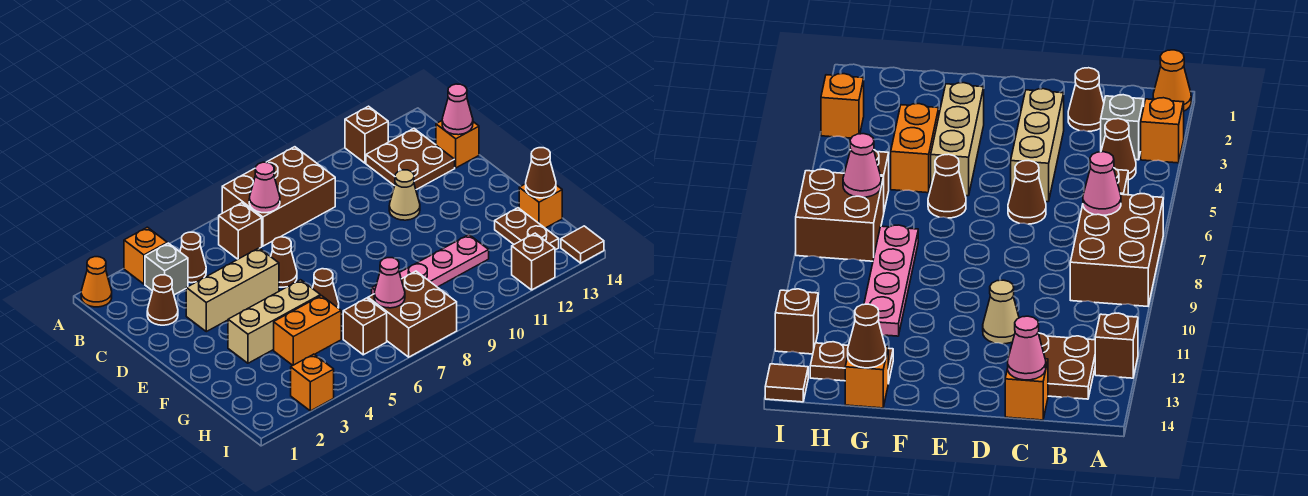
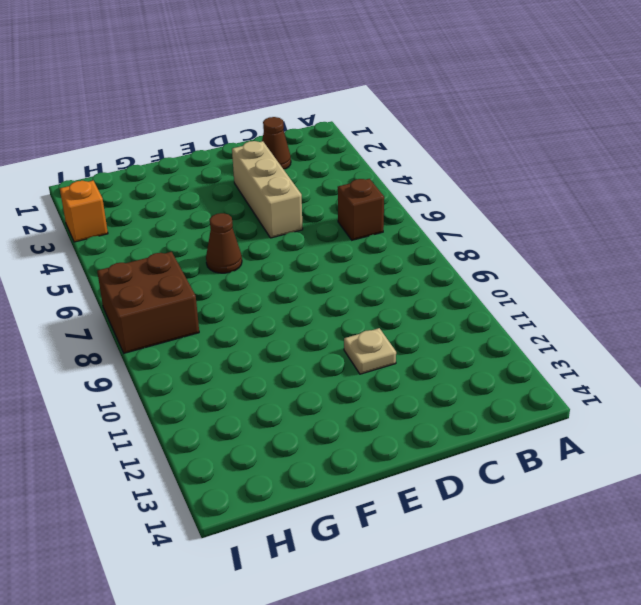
tan plate D11 level 1 -> tan cone D11 level 1
none -> orange cone A1 level 1
none -> orange brick A3 level 1
none -> brown brick A7:B9 level 1

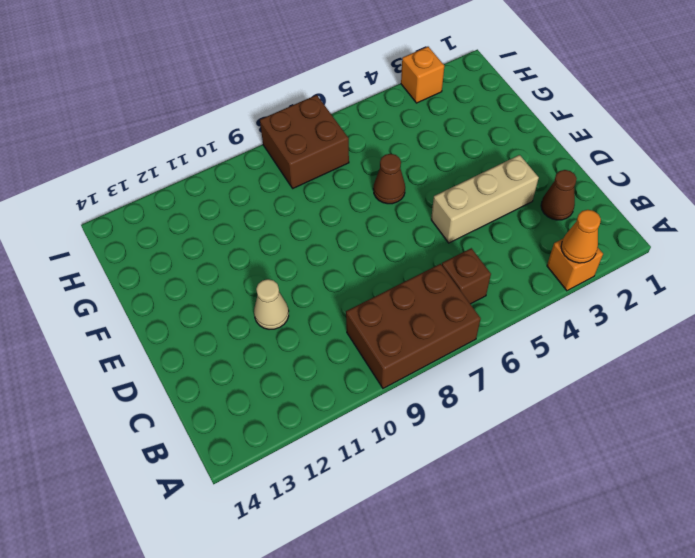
orange cone A3 level 2 -> orange cone A1 level 1
none -> brown brick A12 level 1
none -> grey brick B3 level 1
none -> brown cone B4 level 1

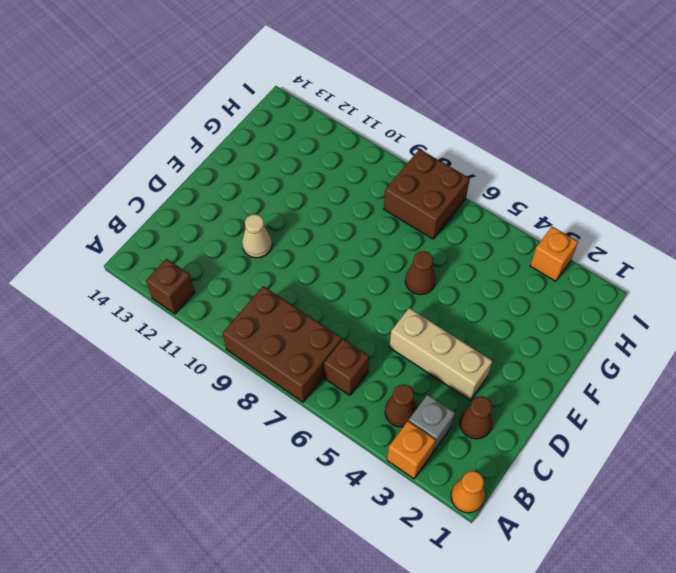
none -> brown plate B12:C13 level 1
none -> orange brick C14 level 1
none -> brown cone D6 level 1

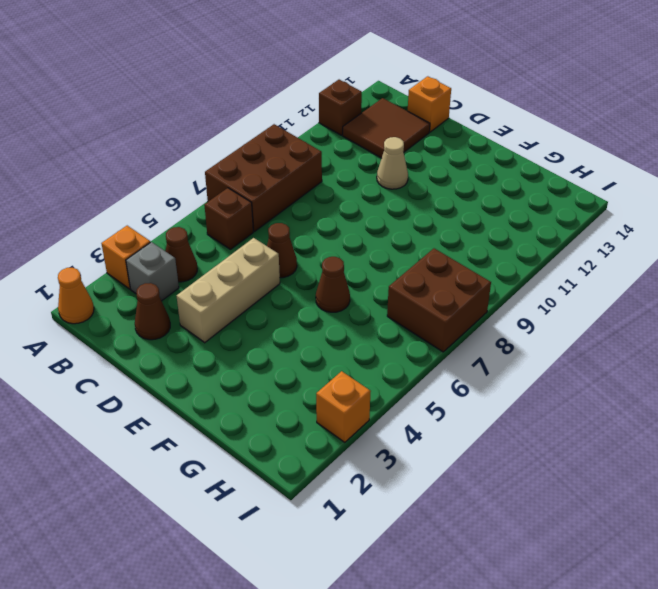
brown tile B12:C13 level 1 -> brown plate B12:C13 level 1
none -> tan brick F3:F5 level 1
none -> orange brick G4:G5 level 1
none -> pink plate G8:G11 level 1

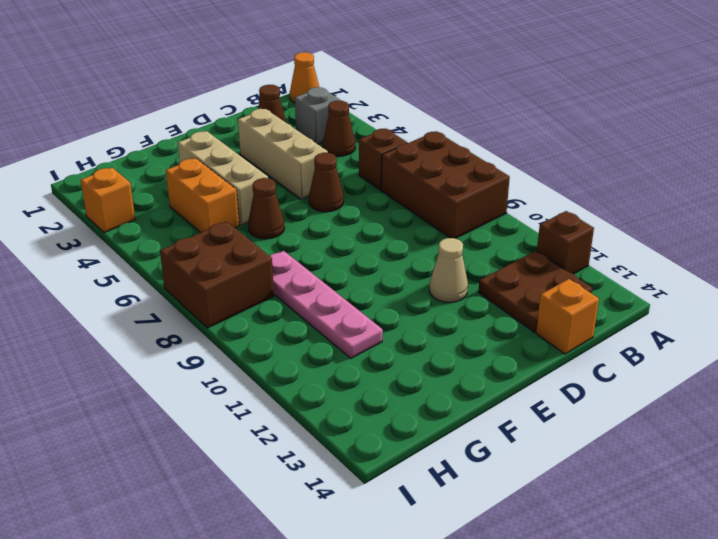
none -> orange brick A3 level 1
none -> brown plate G13:H13 level 1
none -> orange brick G14 level 1

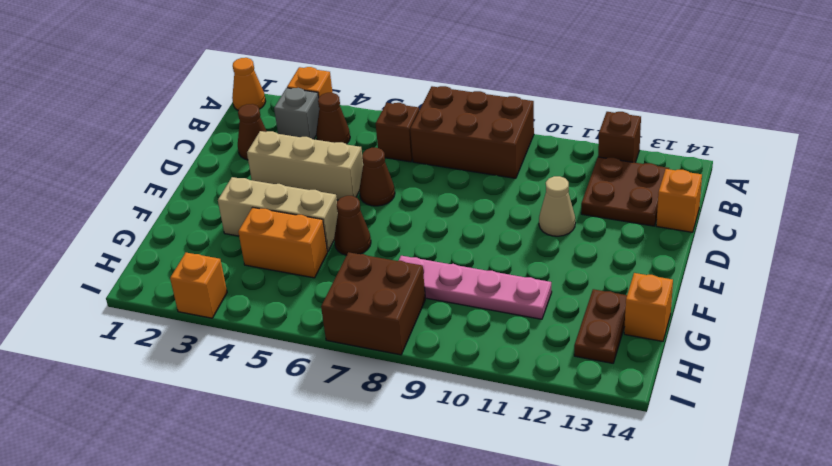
none -> brown brick H6 level 1
none -> brown brick I12 level 1
none -> brown tile I14 level 1

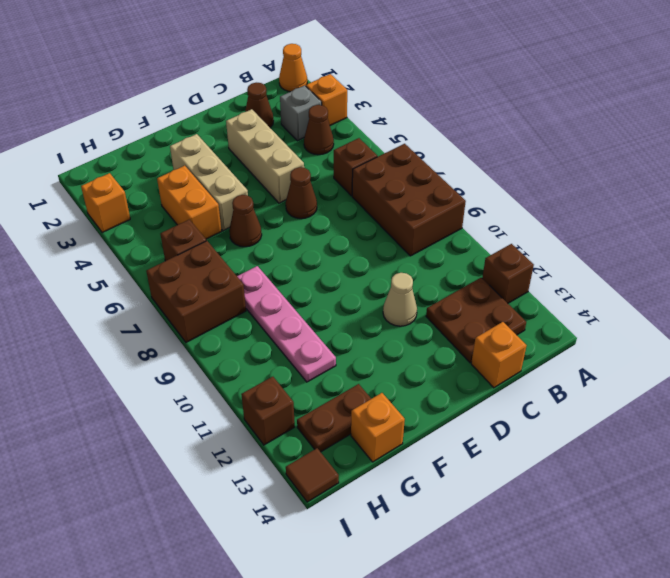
none -> pink cone B7 level 2
none -> pink cone C14 level 2
none -> brown cone G14 level 2

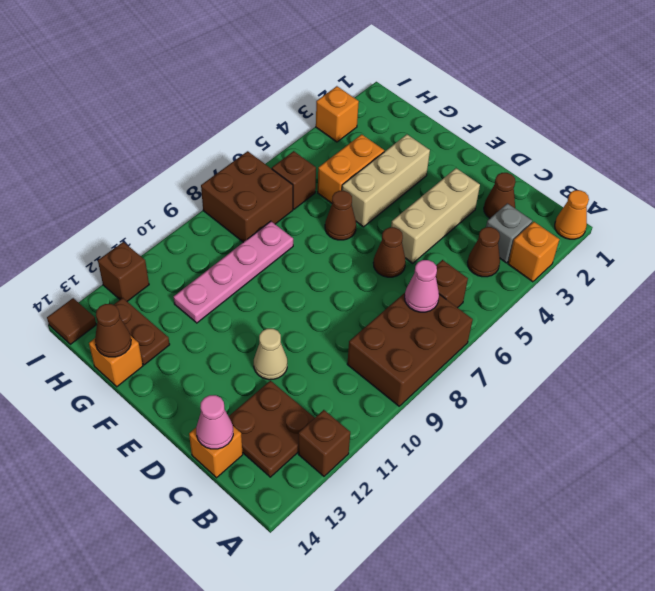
none -> pink cone H7 level 2

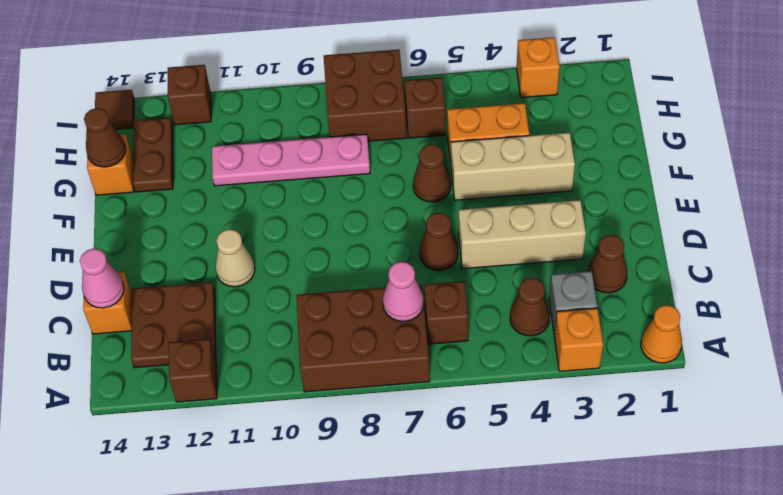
none -> pink cone H7 level 2

